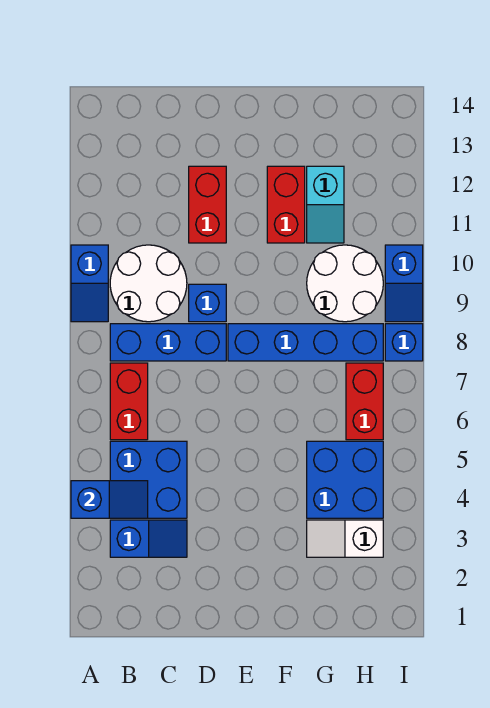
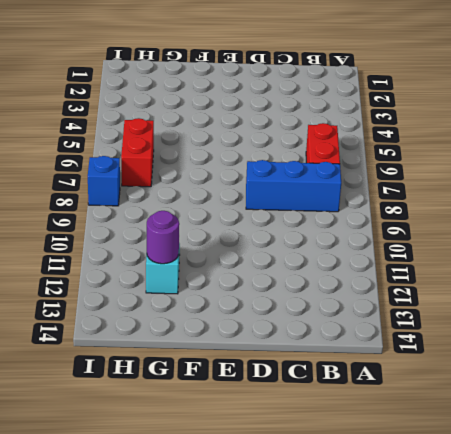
purple round brick G12 level 2 -> none
none -> blue slope A9:A10 level 1 top 10
none -> blue slope B3:C3 level 1 top B
none -> blue brick B4:C5 level 1

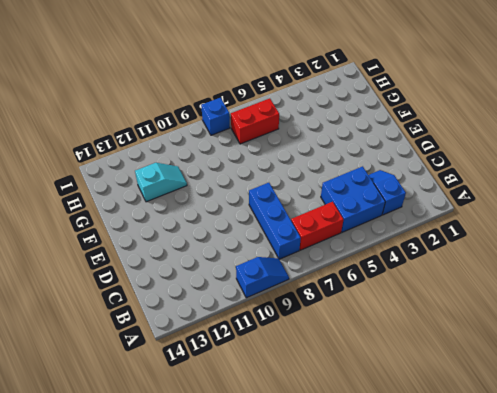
none -> white round brick B9:C10 level 1
none -> blue brick D9 level 1
none -> red brick D11:D12 level 1

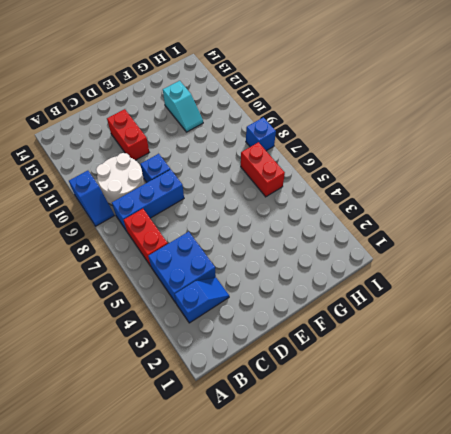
none -> blue brick E8:H8 level 1
none -> red brick F11:F12 level 1
none -> white slope G3:H3 level 1 top H

